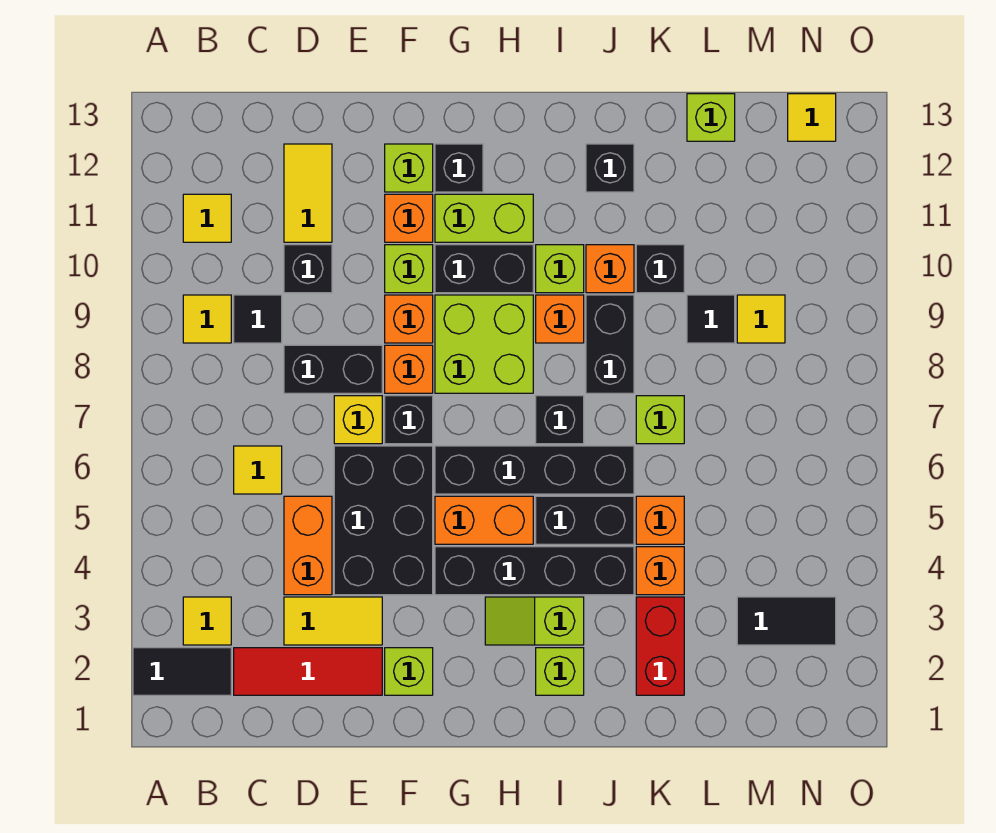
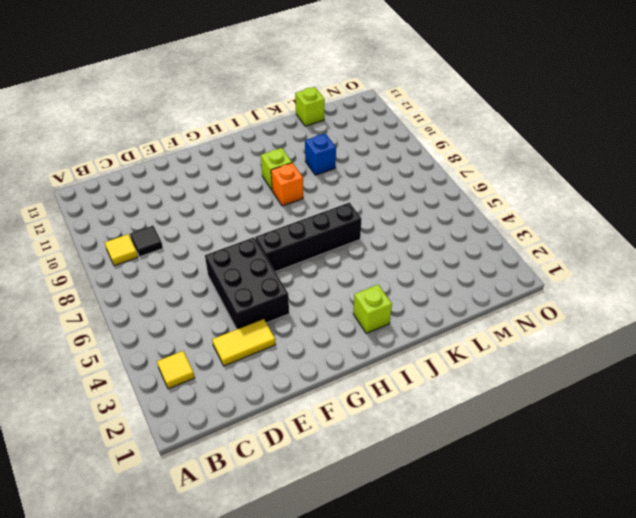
blue brick K10 level 1 -> black brick K10 level 1
none -> black tile A2:B2 level 1
none -> yellow tile B11 level 1
none -> red tile C2:E2 level 1
none -> yellow tile C6 level 1

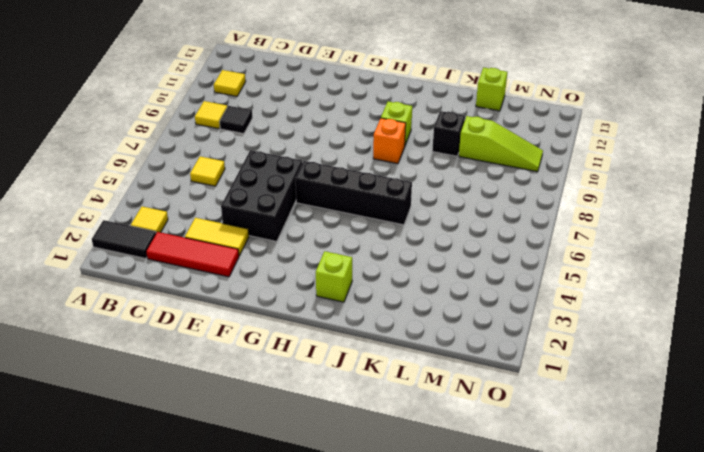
lime slope L10:N10 level 1 top L -> none
none -> orange brick D4:D5 level 1
none -> black brick D8:E8 level 1
none -> black brick D10 level 1
none -> yellow tile D11:D12 level 1

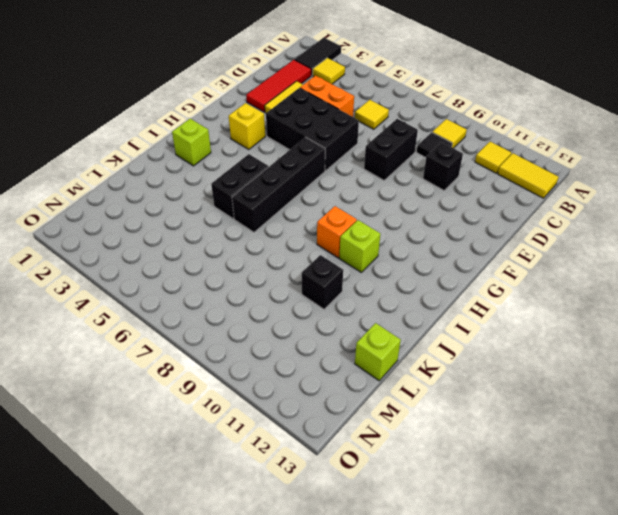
yellow tile B12:B13 level 1 -> yellow tile D11:D12 level 1
yellow brick G3 level 1 -> yellow brick E7 level 1
none -> lime brick F2 level 1
none -> black brick F7 level 1
none -> orange brick F8 level 1
none -> orange brick F9 level 1

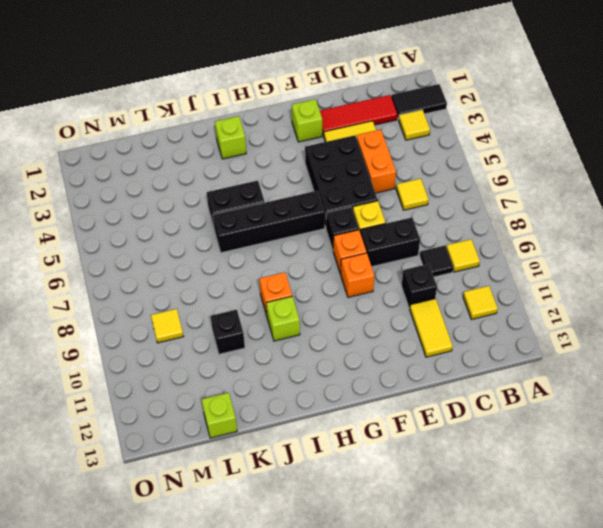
none -> lime brick F10 level 1
none -> orange brick F11 level 1
none -> lime brick F12 level 1
none -> black brick G4:J4 level 1

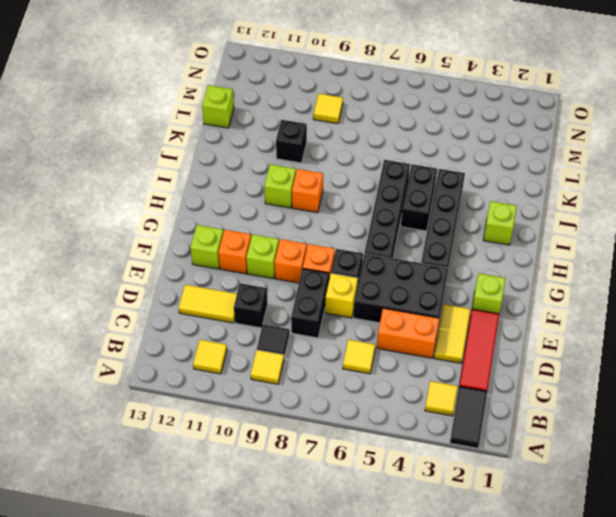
none -> orange brick G5:H5 level 1
none -> lime brick G8:H9 level 1
none -> black brick G10:H10 level 1
none -> lime brick G11:H11 level 1

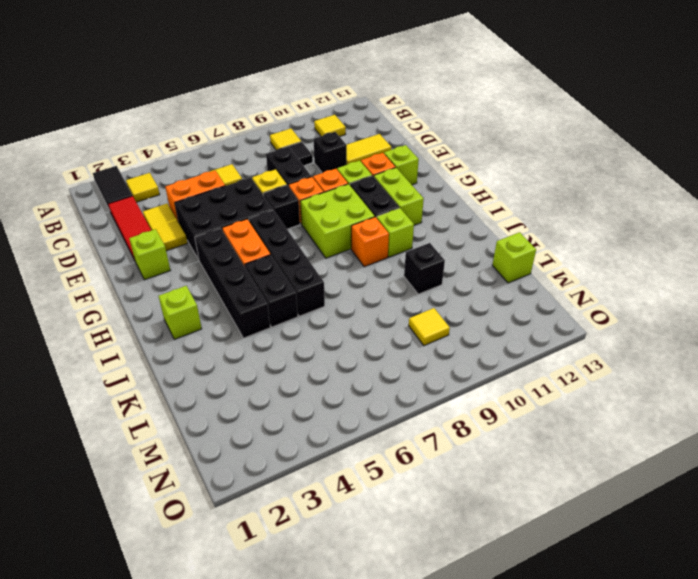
none -> black brick G12 level 1
none -> lime slope H3:I3 level 1 top I
none -> black brick I7 level 1
none -> black brick J8:J9 level 1

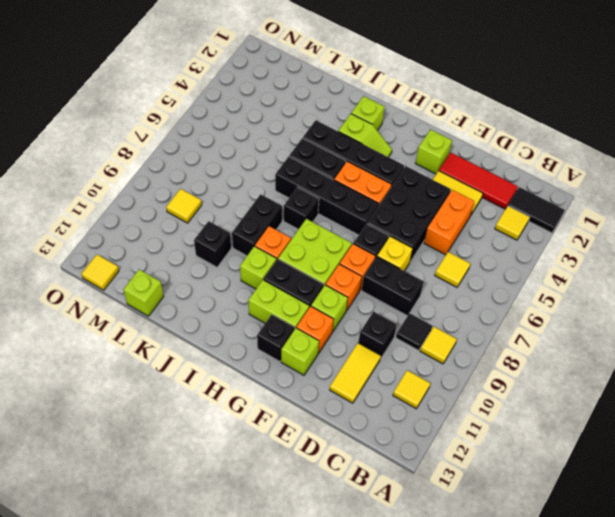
none -> orange brick J10 level 1
none -> black brick J12 level 1
none -> red brick K2:K3 level 1
none -> orange brick K4 level 1

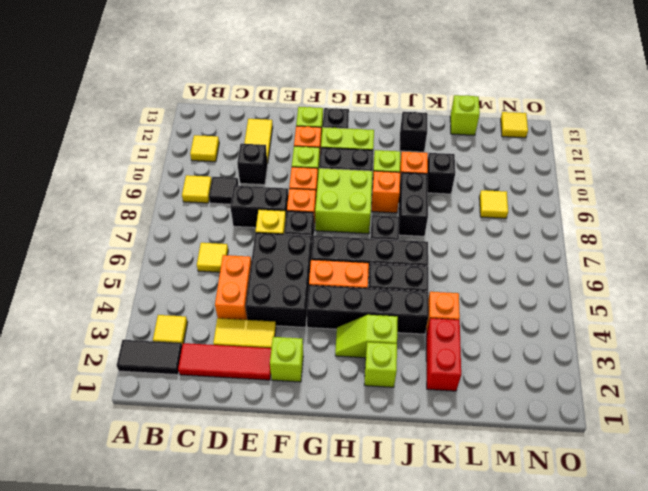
none -> orange brick K5 level 1
none -> lime brick K7 level 1
none -> black tile L9 level 1
none -> black tile M3:N3 level 1

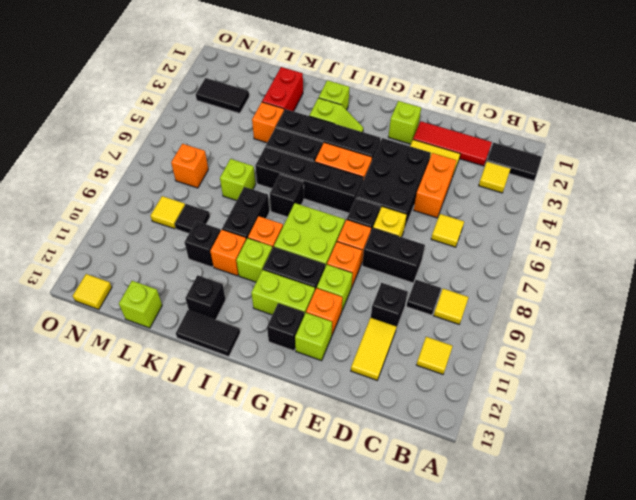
black tile I13:J13 level 1 -> none
orange brick M7 level 1 -> orange brick K5 level 1

